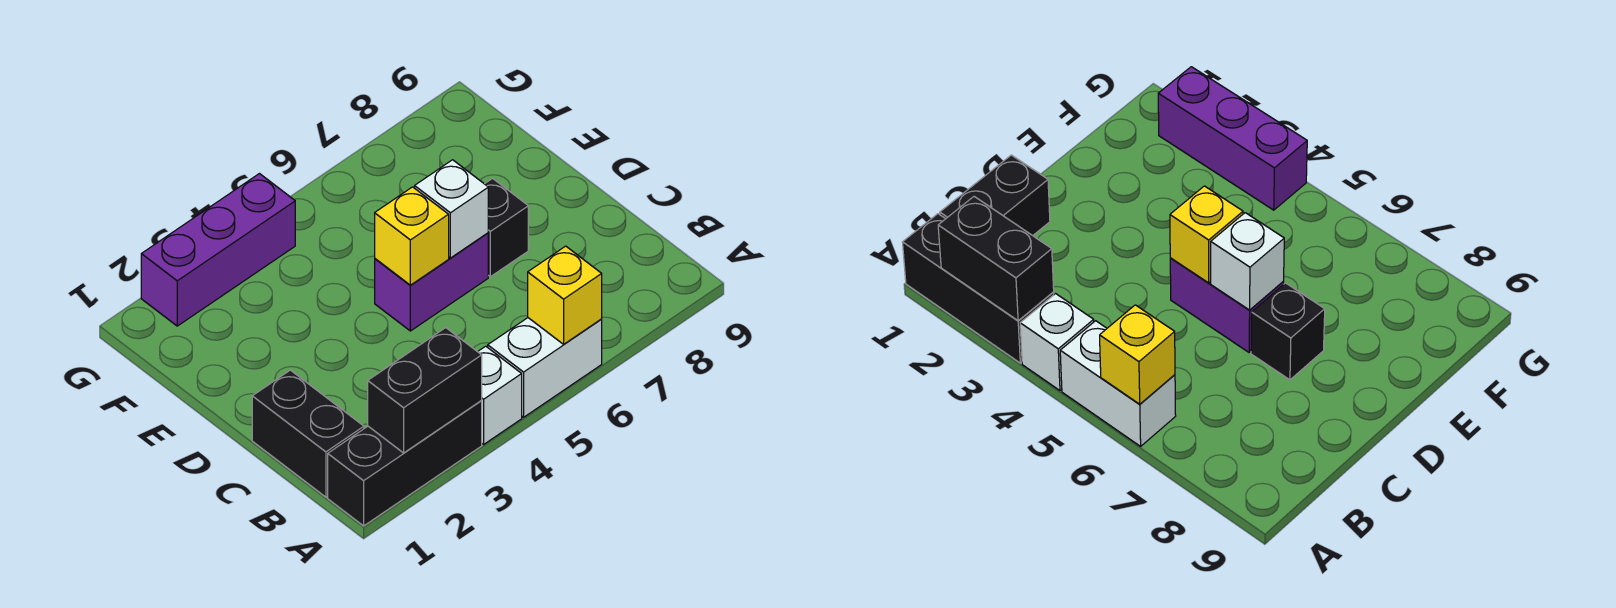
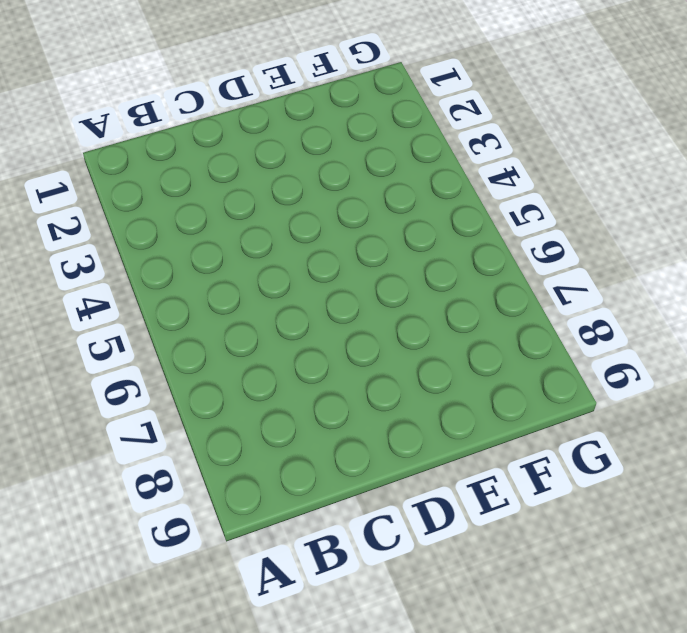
none -> black brick A1:A3 level 1
none -> white brick A4 level 1

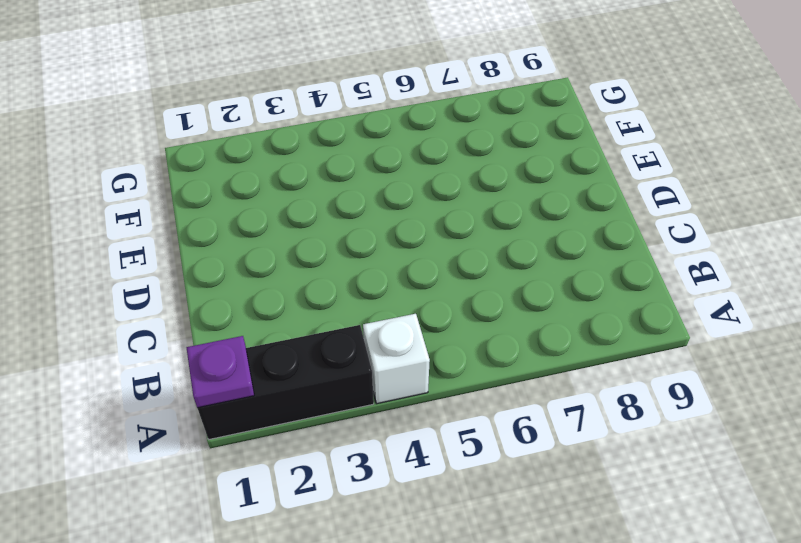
purple plate A1 level 2 -> none
none -> white brick A5:A6 level 1
none -> black brick B1:C1 level 1

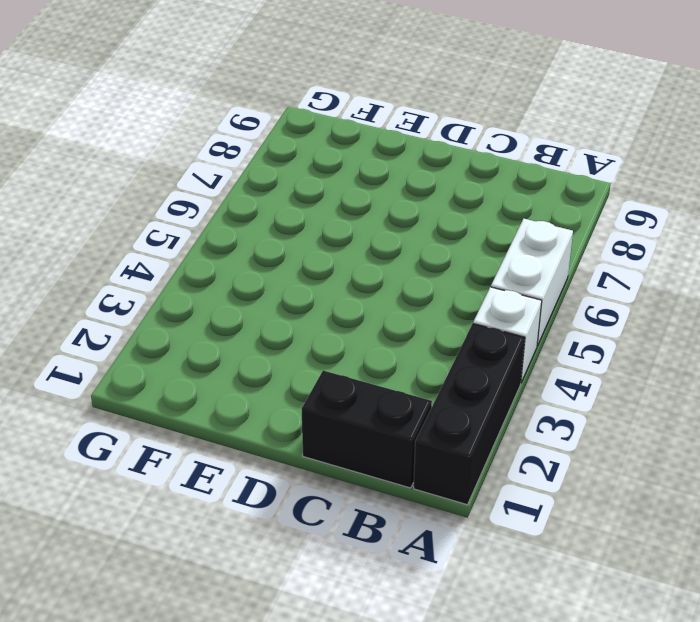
none -> purple brick D5:D6 level 1
none -> black brick D7 level 1

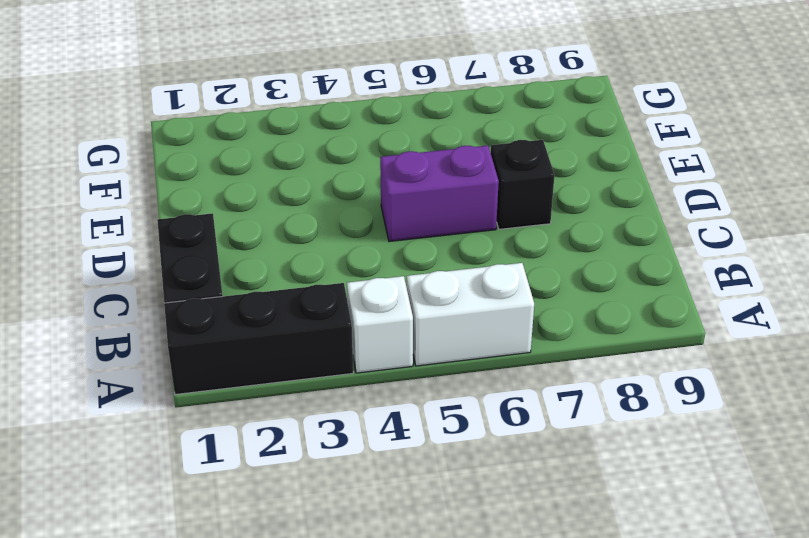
none -> purple brick G2:G4 level 1
none -> black brick A2:A3 level 2

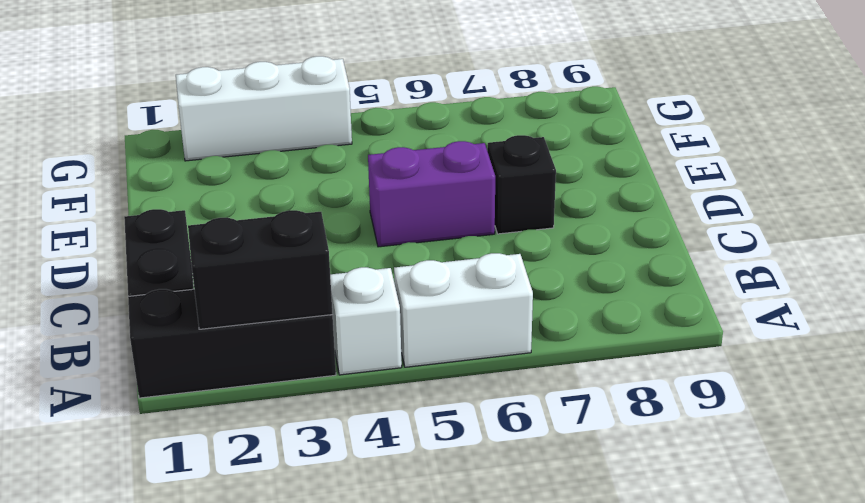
white brick G2:G4 level 1 -> purple brick G2:G4 level 1
none -> yellow brick A6 level 2
none -> yellow brick D5 level 2

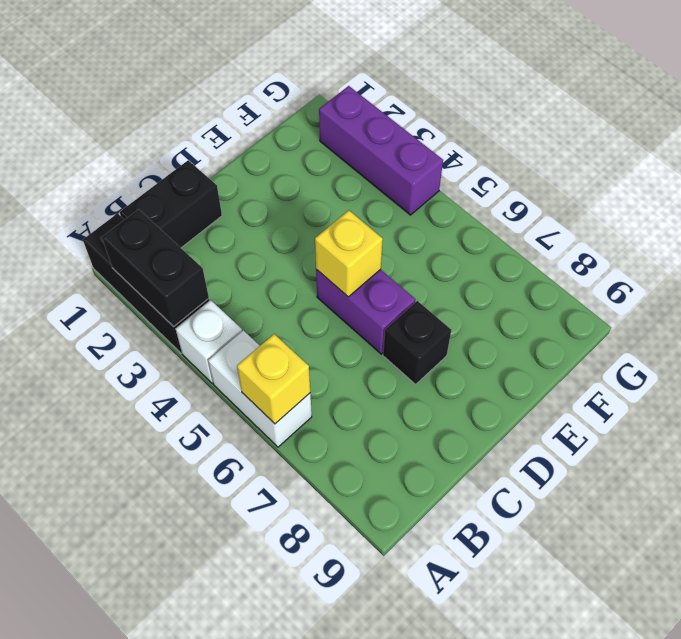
none -> white brick D6 level 2

